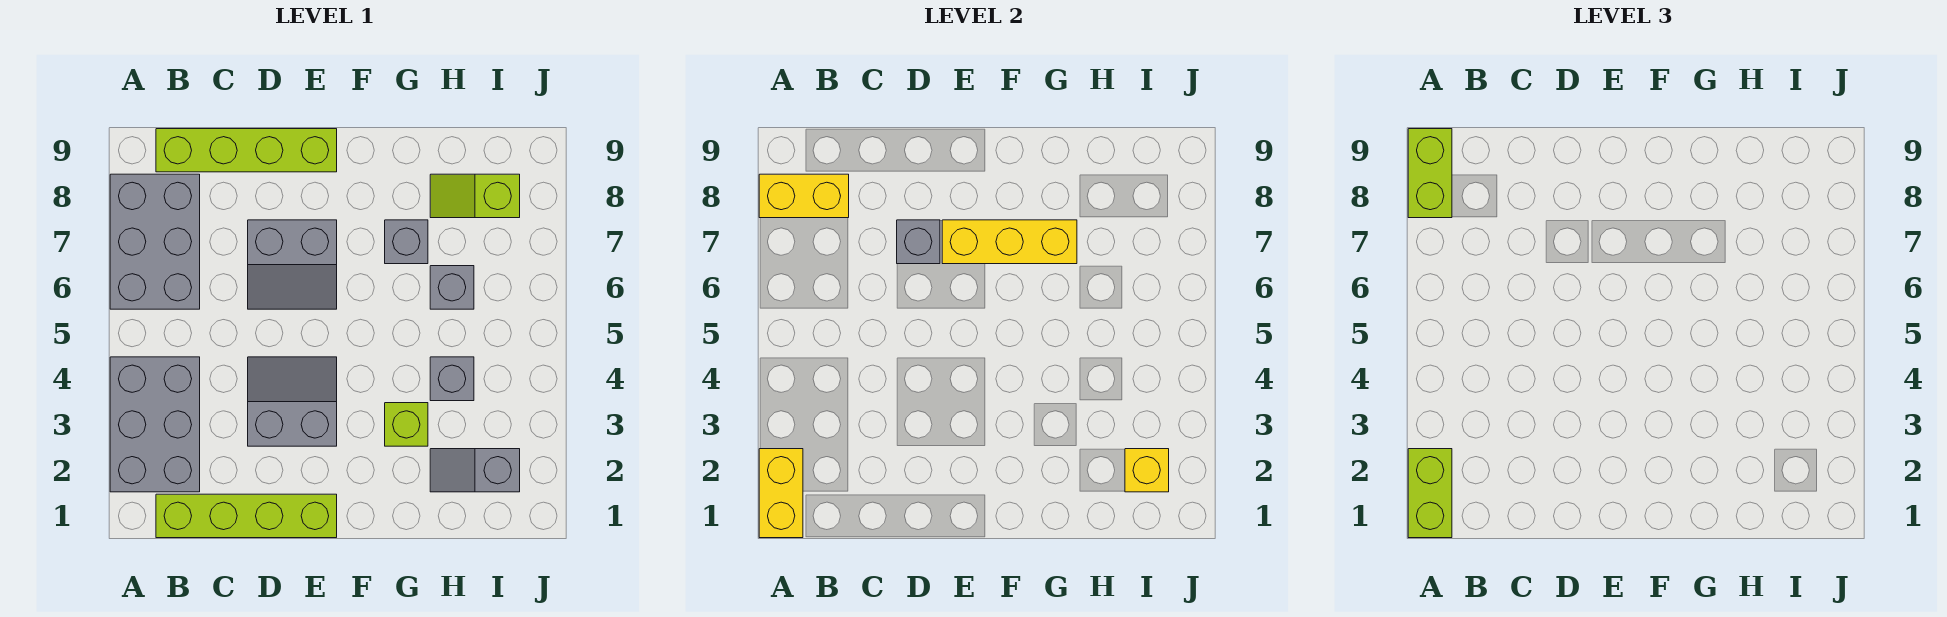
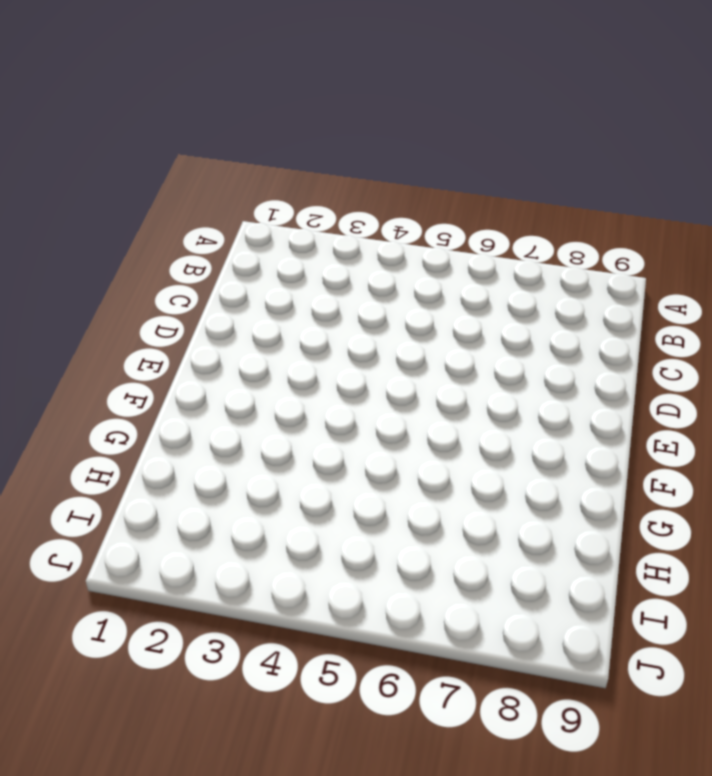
none -> grey brick A2:B4 level 1
none -> grey brick A6:B8 level 1
none -> lime brick B1:E1 level 1

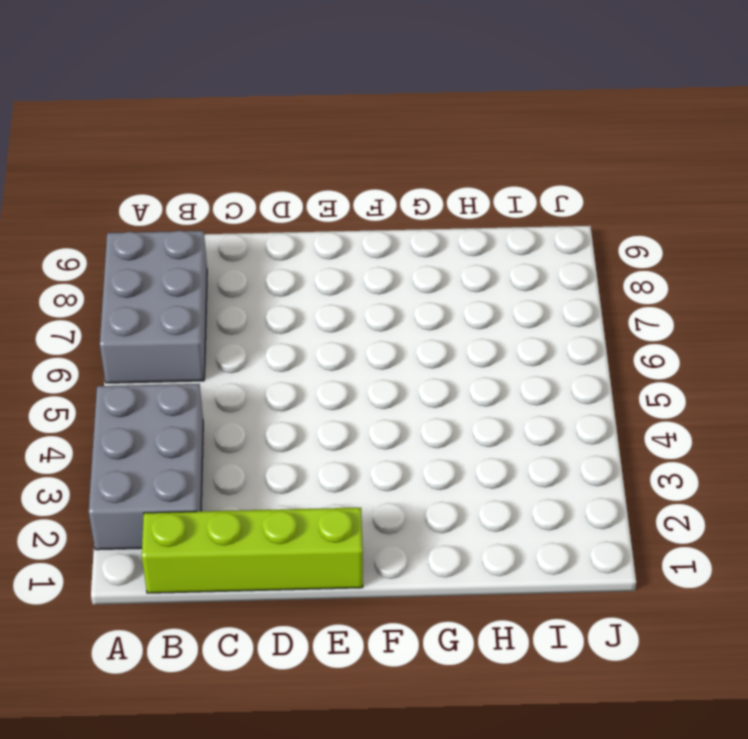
none -> lime brick B9:E9 level 1
none -> grey slope D3:E4 level 1 top 3
none -> grey slope D6:E7 level 1 top 7

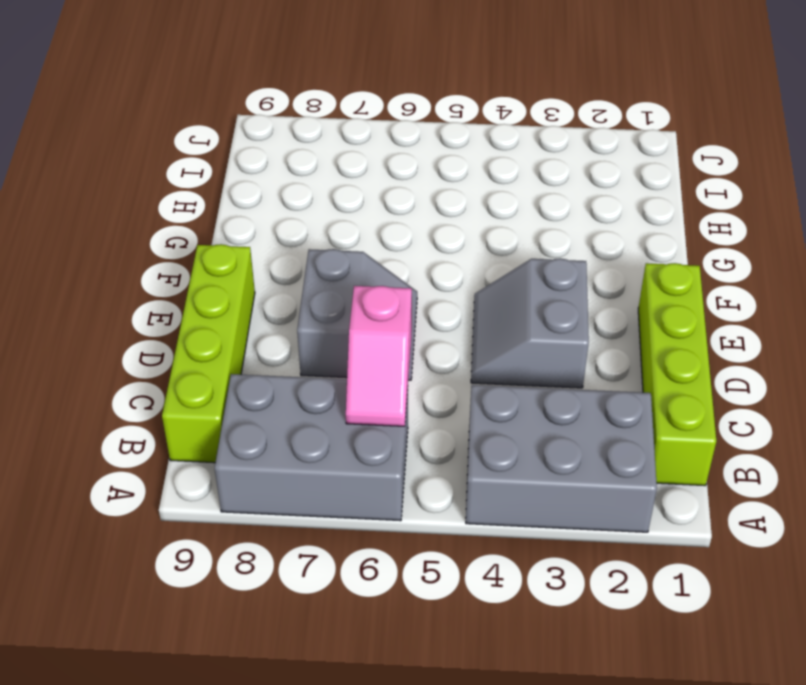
pink slope B6:C6 level 2 top C -> none
none -> lime brick G3 level 1
none -> grey brick G7 level 1
none -> grey slope H2:I2 level 1 top I

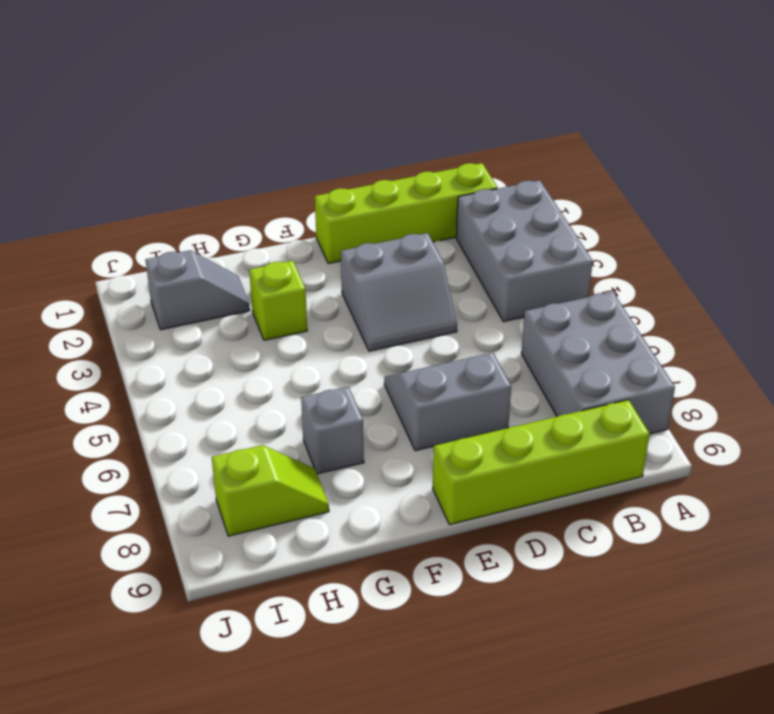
none -> grey brick H4 level 1
none -> grey brick H6 level 1
none -> yellow brick A1:A2 level 2

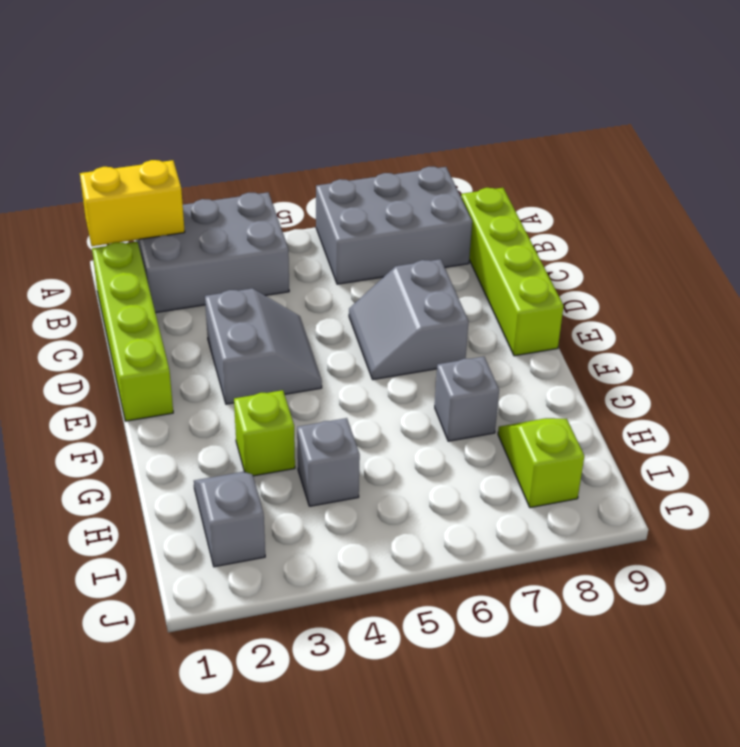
none -> grey brick H6 level 1
none -> yellow brick A8:B8 level 2
none -> grey brick D7 level 2

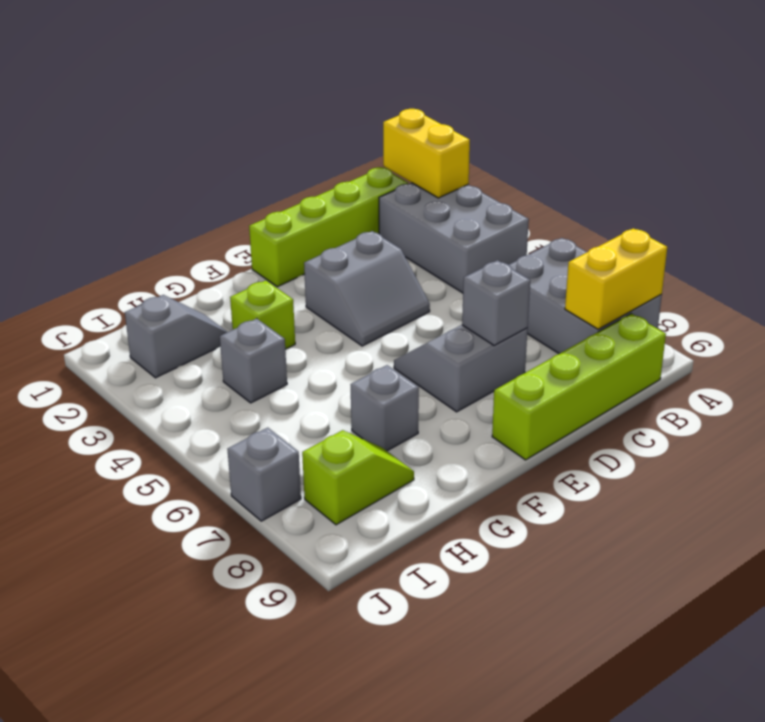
grey brick J7 level 1 -> grey brick H6 level 1
none -> yellow brick E7:G7 level 2
none -> yellow brick I2 level 2
none -> lime brick A1:A2 level 3

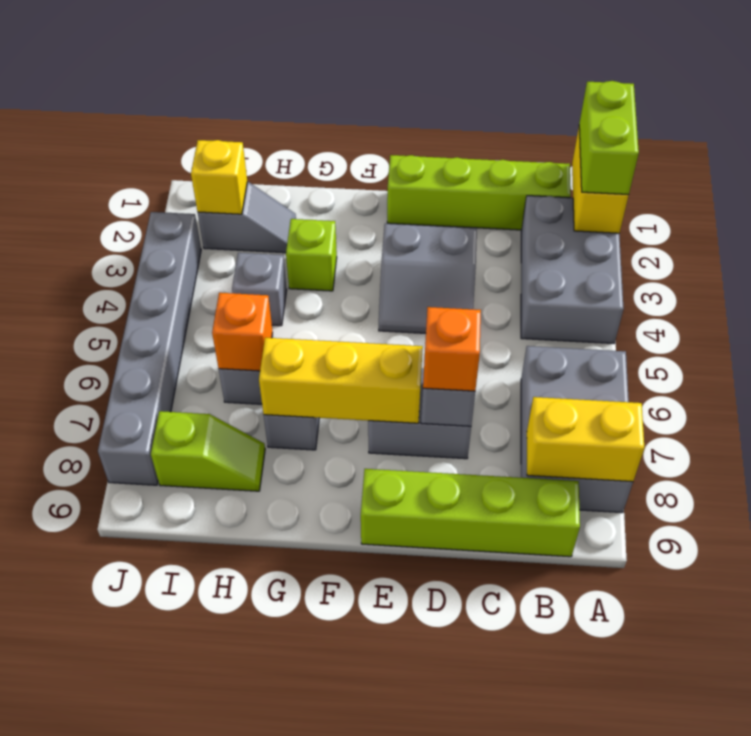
orange brick D7 level 3 -> none
orange brick H6 level 2 -> none
grey brick J3:J8 level 1 -> none
none -> lime brick A8:A9 level 3

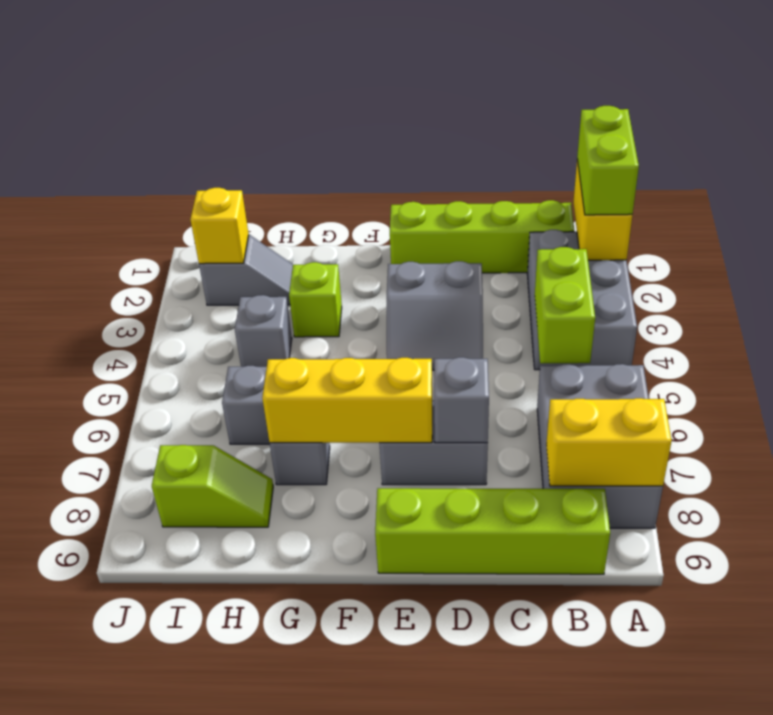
lime brick B4:B5 level 2 -> lime brick A8:A9 level 3

